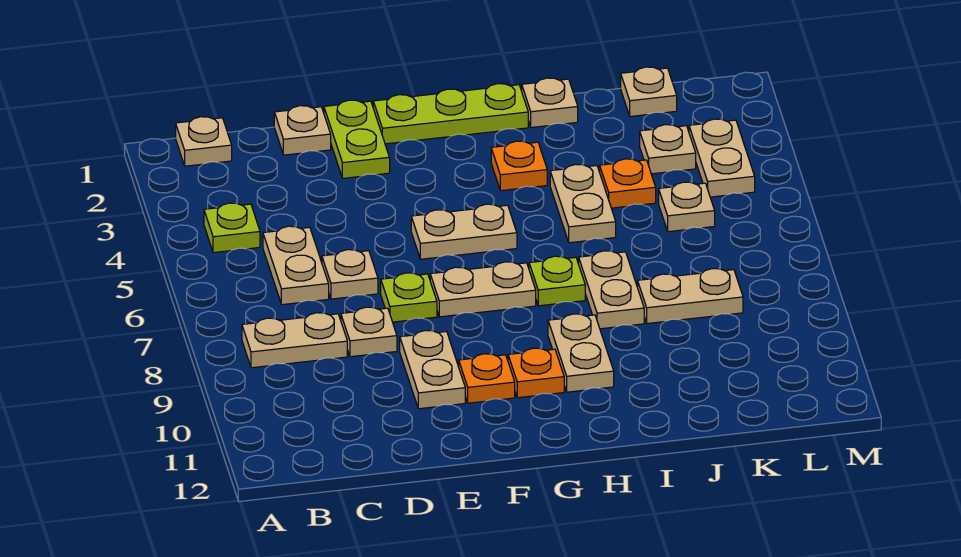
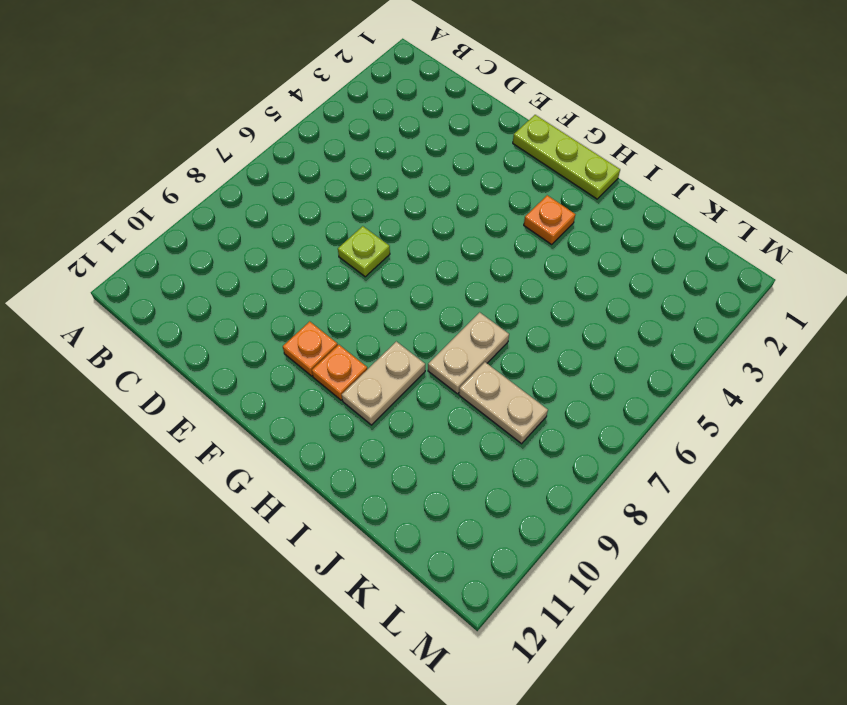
none -> tan plate B1 level 1
none -> lime plate B4 level 1
none -> tan plate B8:C8 level 1

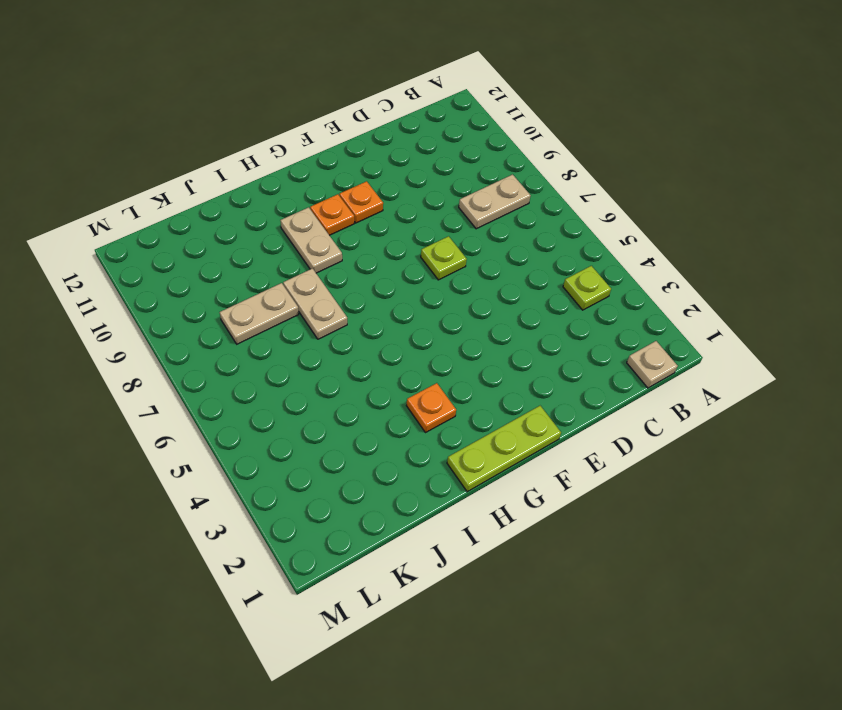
none -> tan plate C5:C6 level 1
none -> tan plate D1 level 1
none -> tan plate D6 level 1

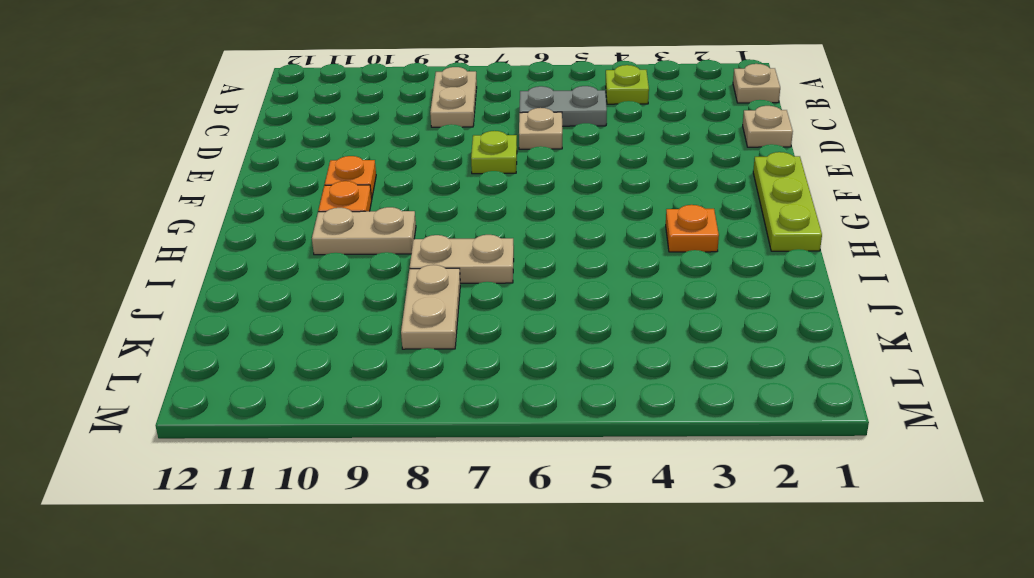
grey plate C5:C6 level 1 -> tan plate C5:C6 level 1
none -> tan plate D8 level 1
none -> lime plate E1:E2 level 1
none -> tan plate E9:E10 level 1

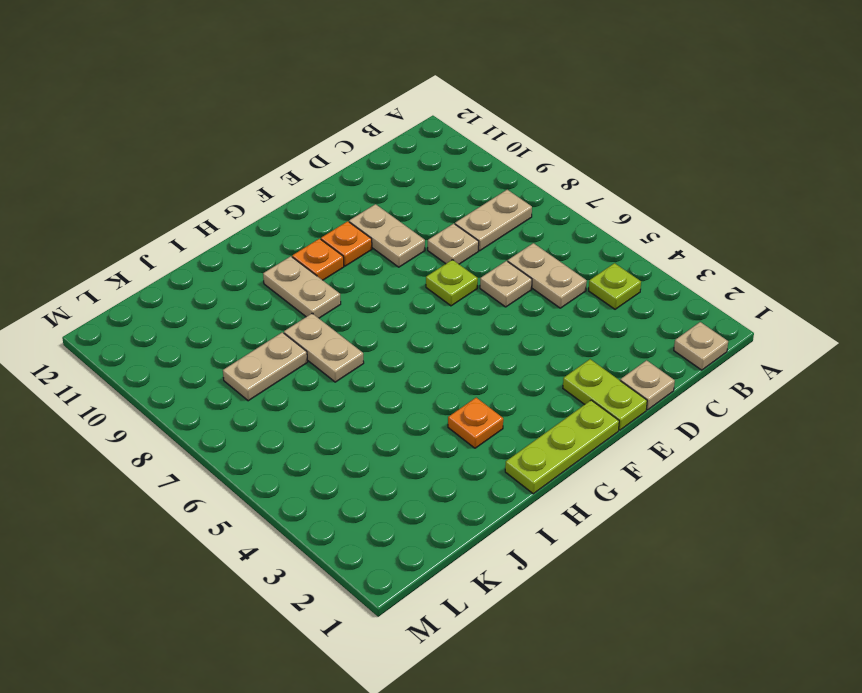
none -> tan plate F5:G5 level 1
none -> tan plate F7:G7 level 1
none -> lime plate H7 level 1

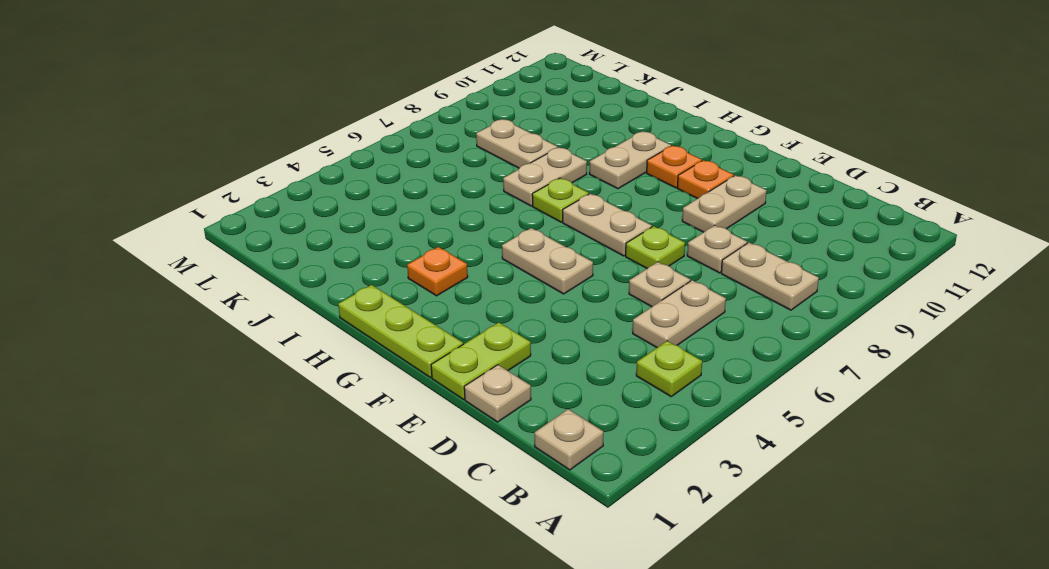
none -> tan plate I1 level 1
none -> tan plate I4:I5 level 1
none -> orange plate J4 level 1

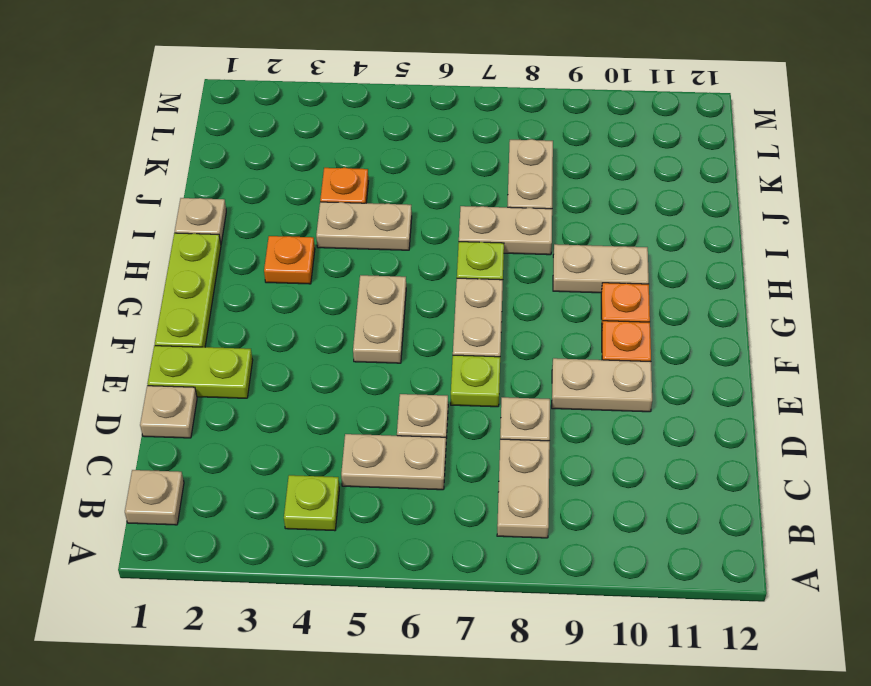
none -> tan plate K1 level 1
none -> tan plate K3 level 1
none -> tan plate K5 level 1

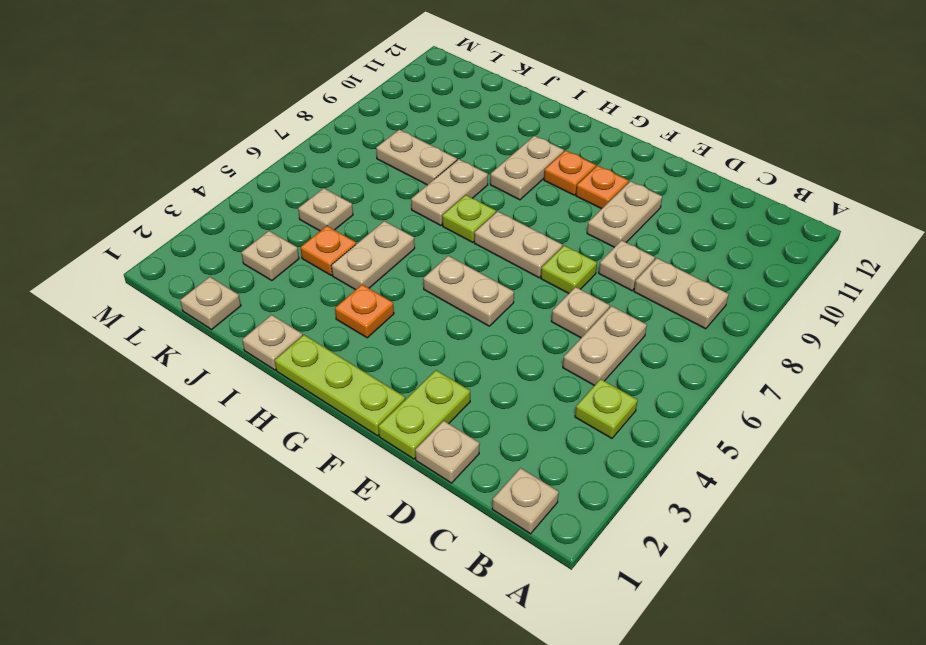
none -> tan plate L3:L4 level 1

